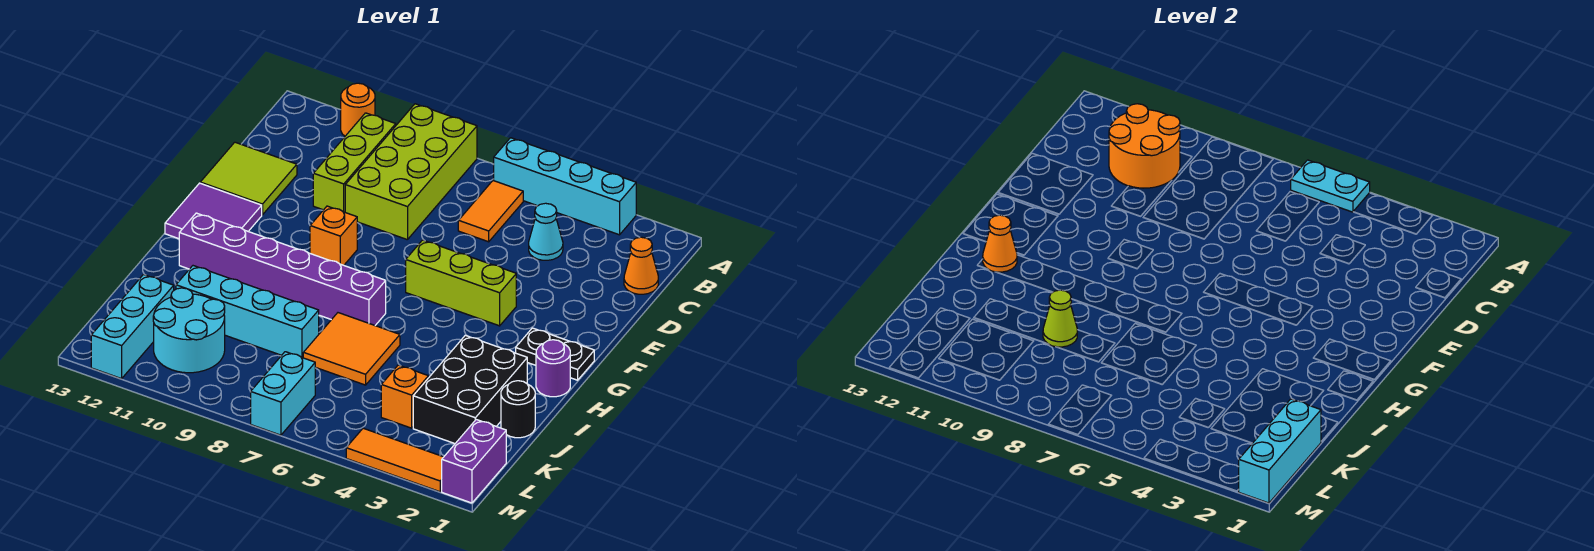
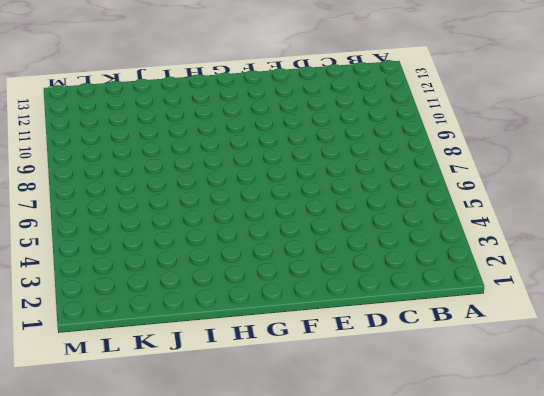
none -> cyan brick A3:A6 level 1
none -> lime brick A8:D9 level 1
none -> orange round brick A11 level 1

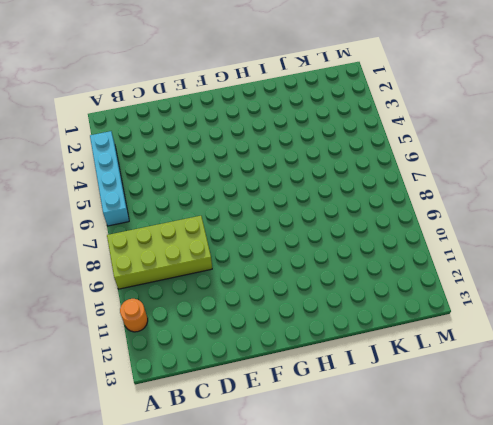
none -> orange tile B6:C6 level 1
none -> lime brick B10:D10 level 1
none -> orange cone C1 level 1

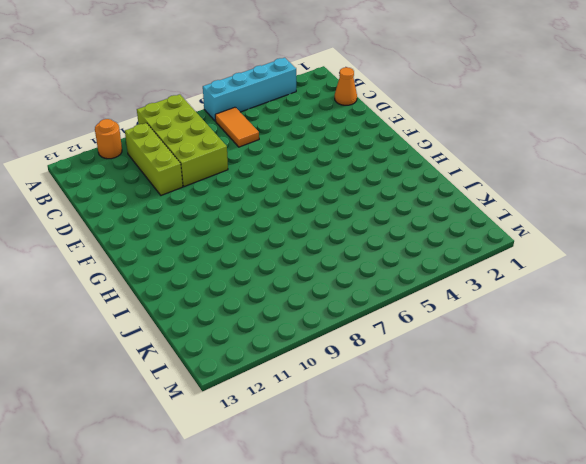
none -> cyan cone C4 level 1
none -> lime tile D12:E13 level 1
none -> lime brick F4:F6 level 1

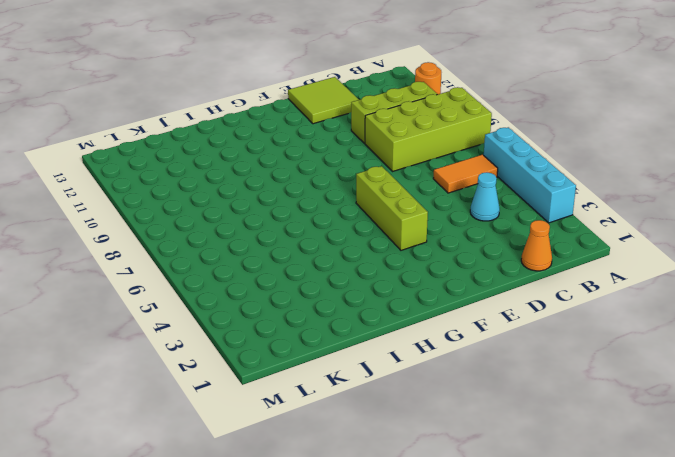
none -> orange brick F9 level 1
none -> purple tile F12:G13 level 1
none -> black plate G1:G2 level 1

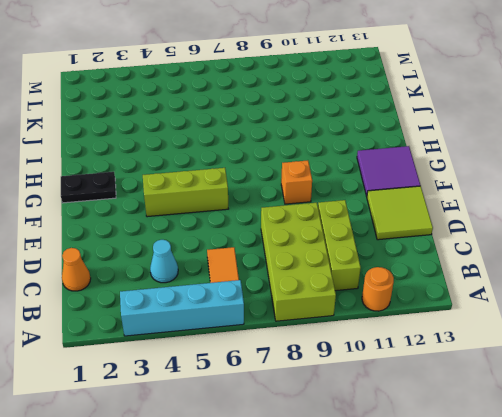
none -> purple round brick H1 level 1
none -> purple brick H7:H12 level 1
none -> black brick I2:K3 level 1

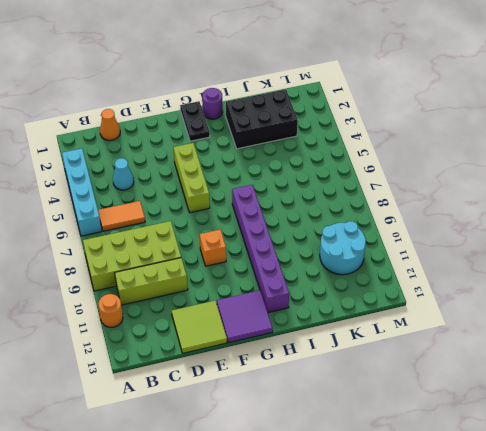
none -> orange tile I6:J7 level 1
none -> black round brick J1 level 1
none -> cyan brick J8:J11 level 1

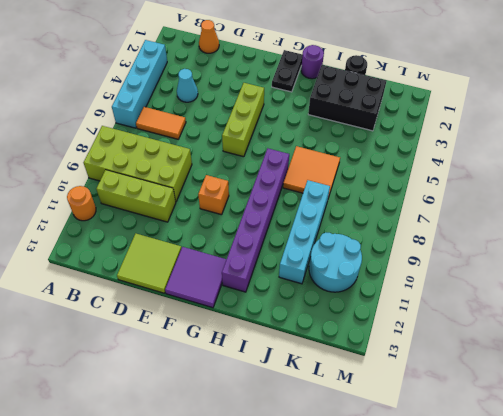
none -> orange brick K4 level 1
none -> cyan brick K12:M12 level 1
none -> purple brick L1:M1 level 1

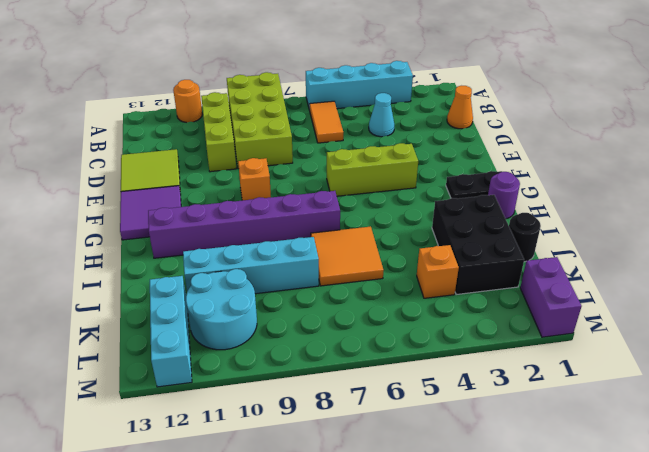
none -> cyan brick L7:M7 level 1
none -> orange tile M2:M4 level 1
none -> cyan plate A5:A6 level 2

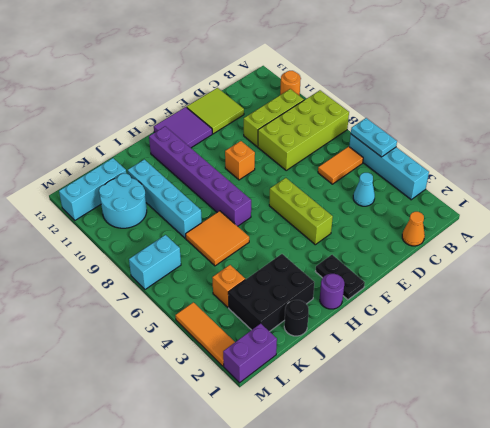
none -> orange round brick B10:C11 level 2
none -> orange cone H12 level 2
none -> lime cone J9 level 2

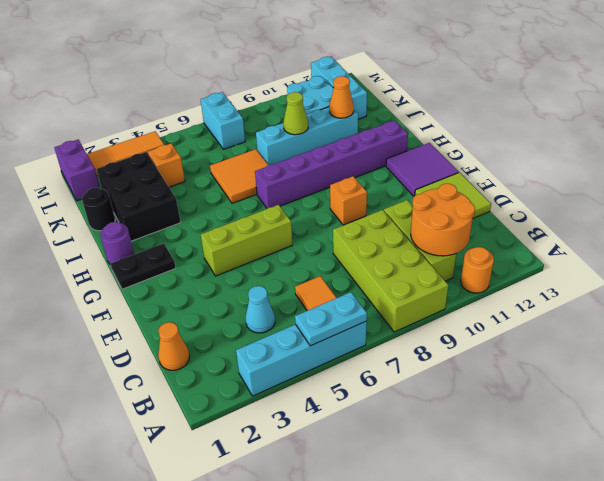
orange cone J11 level 2 -> orange cone H12 level 2
none -> cyan brick K1:M1 level 2

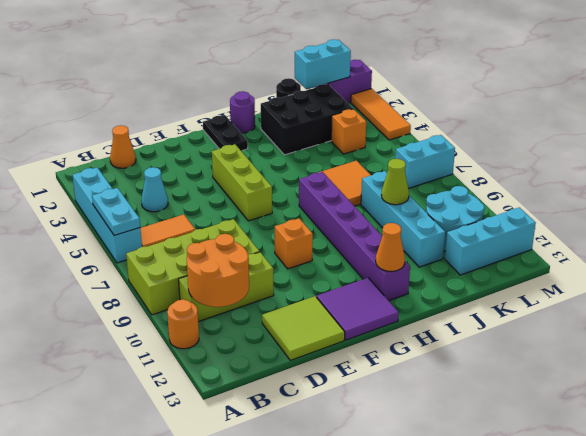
cyan brick K1:L1 level 2 -> cyan brick K1:M1 level 2

